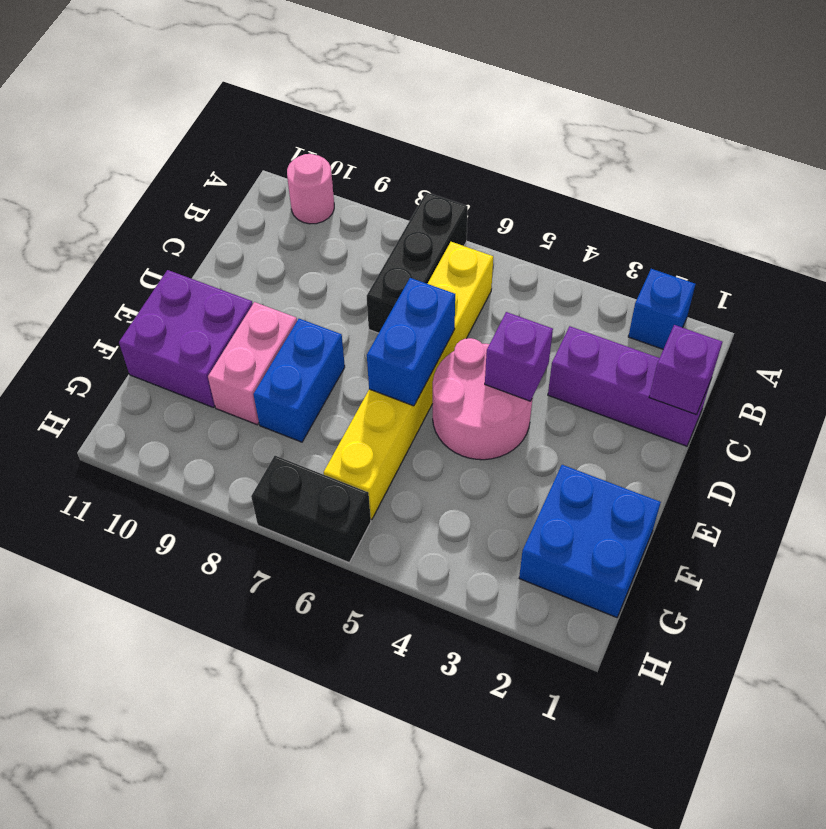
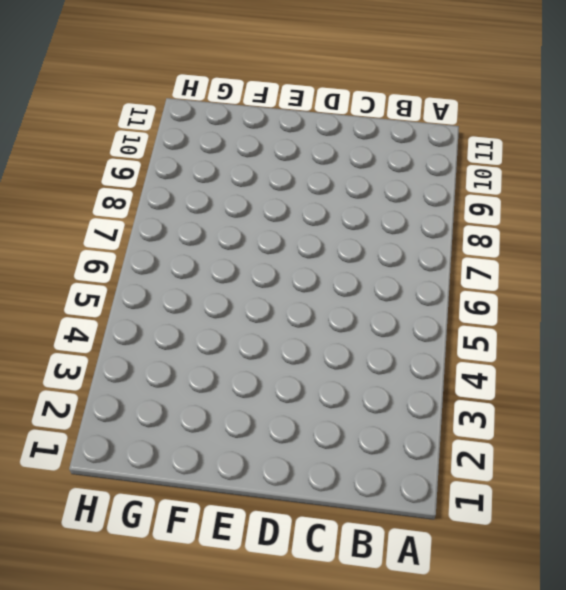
none -> blue brick A2 level 1
none -> black brick A7:C7 level 1
none -> pink round brick A10 level 1

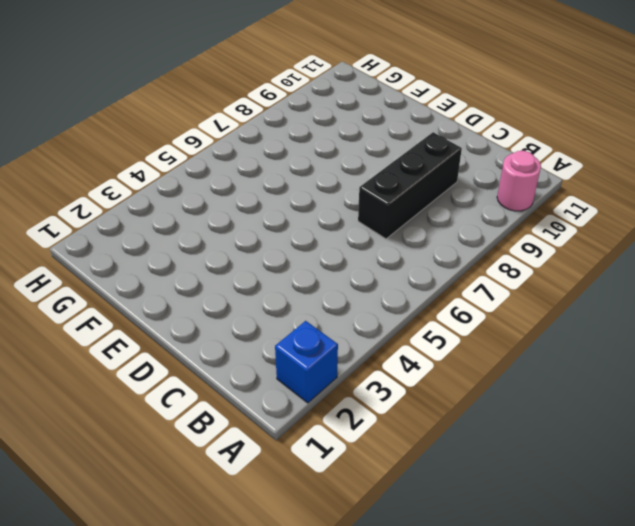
black brick C7:C9 level 1 -> black brick A7:C7 level 1
none -> yellow brick B6:G6 level 1
none -> purple brick C1:C3 level 1
none -> pink round brick D4:E5 level 1

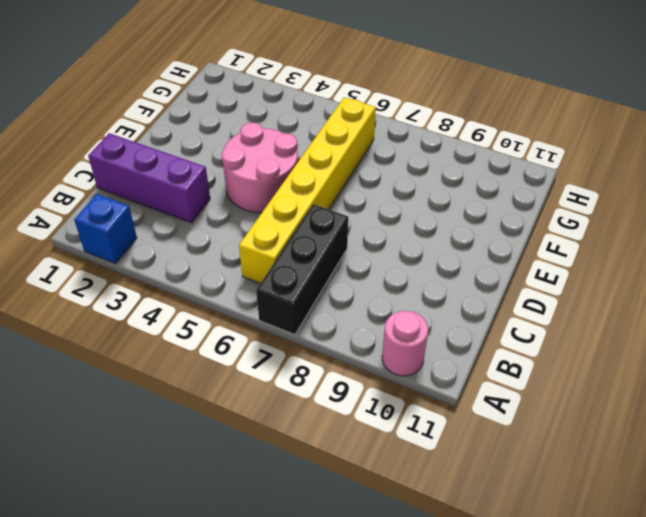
none -> blue brick E8:F8 level 1
none -> pink brick E9:F9 level 1
none -> purple brick E10:F11 level 1

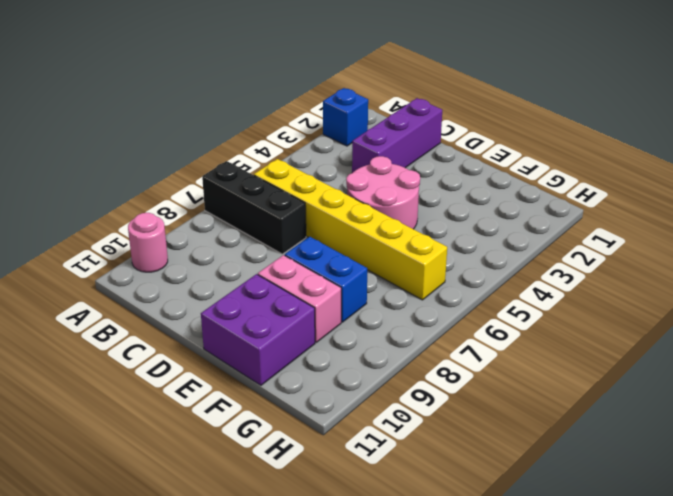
none -> blue brick F1:G2 level 1
none -> black brick H6:H7 level 1
none -> purple brick C1 level 2

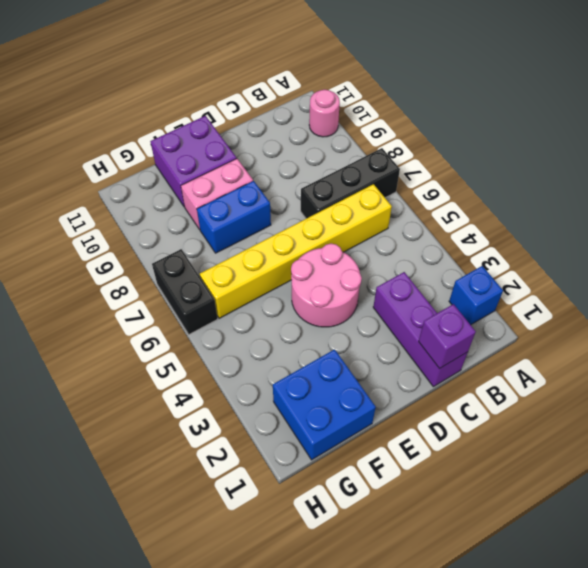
none -> purple brick D4 level 2
none -> blue brick D6:E6 level 2

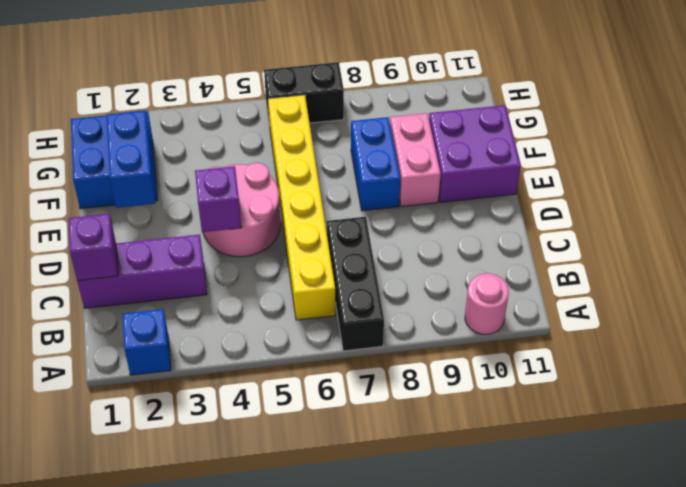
blue brick E2:F2 level 2 -> blue brick D6:E6 level 2

